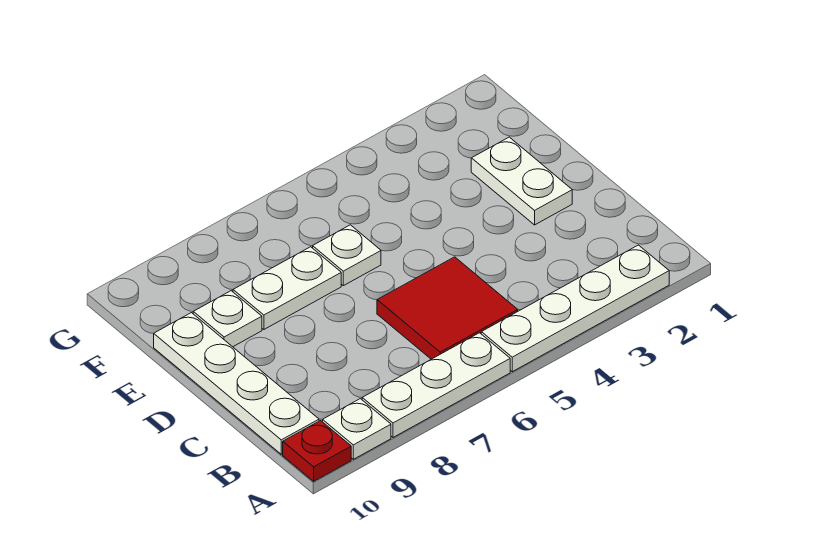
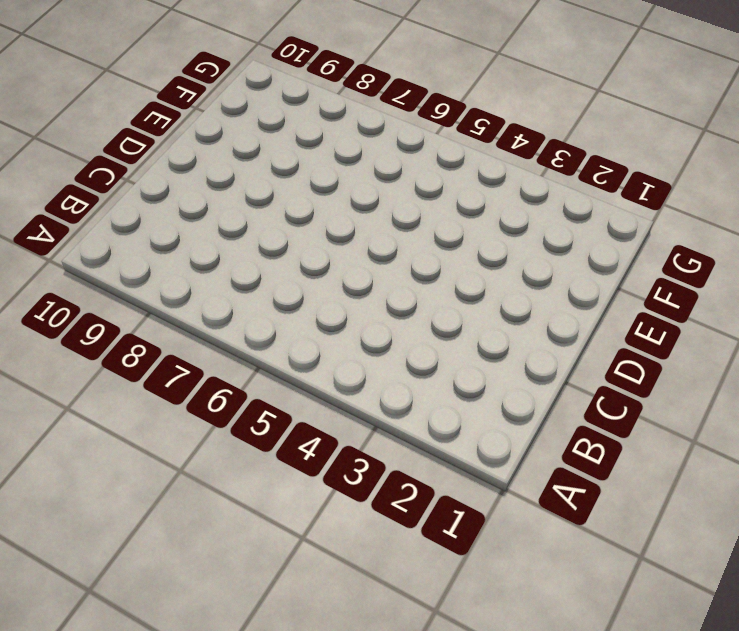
none -> white plate A2:A5 level 1
none -> white plate A6:A8 level 1

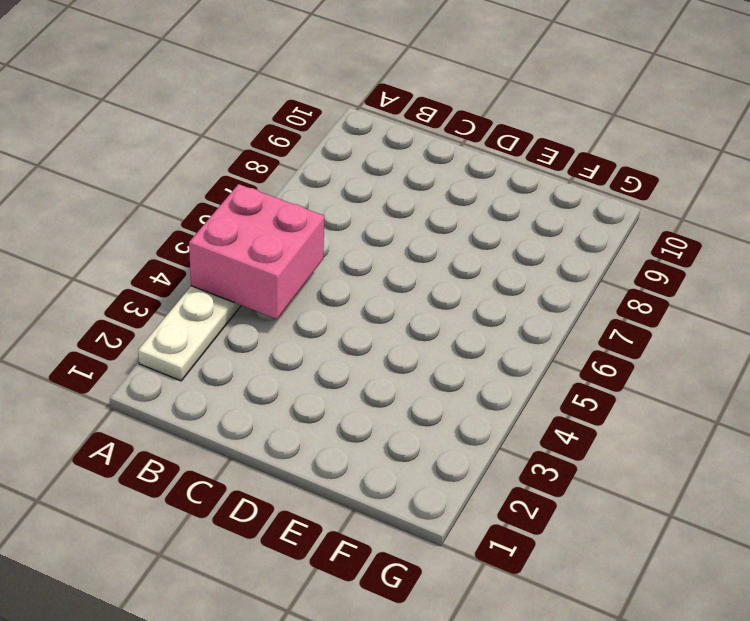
pink brick A4:B5 level 2 -> none
none -> white plate A6:A8 level 1
none -> white plate A9 level 1

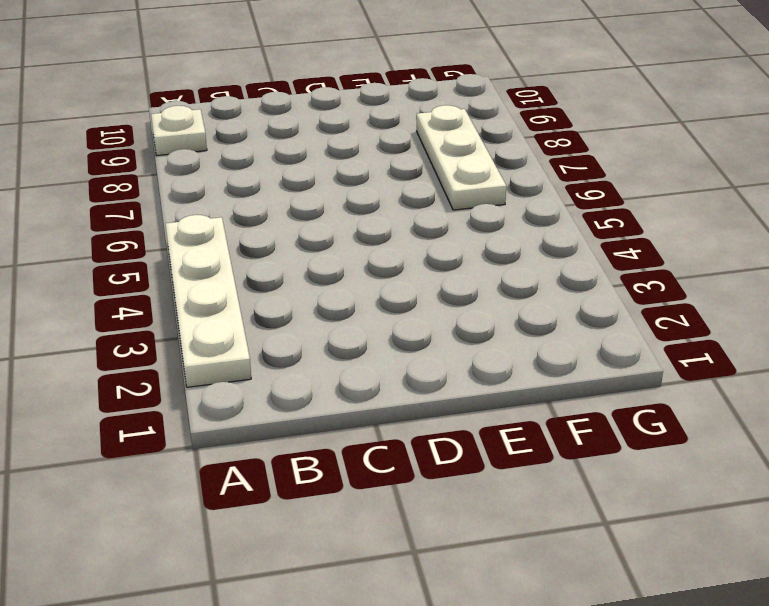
white plate F6:F8 level 1 -> white plate A6:A8 level 1
none -> red plate A10 level 1
none -> red tile B5:C6 level 1

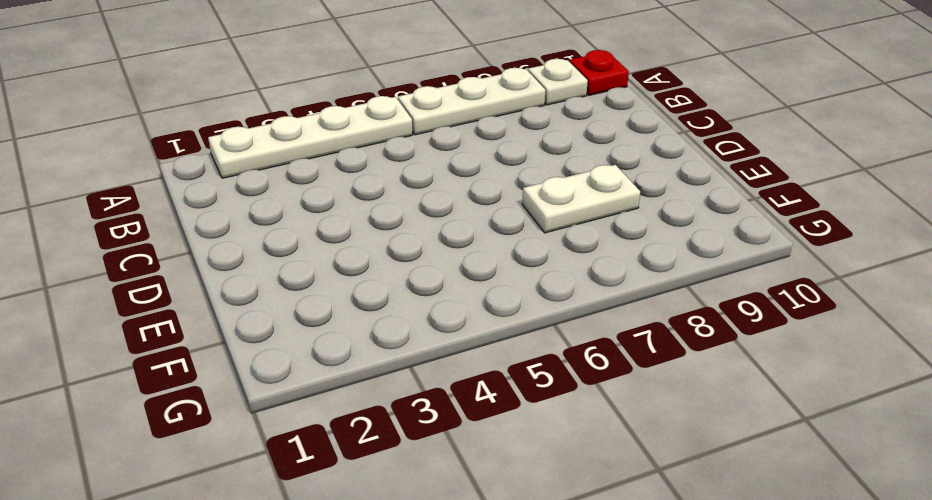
none -> red tile B5:C6 level 1
none -> white plate B10:E10 level 1

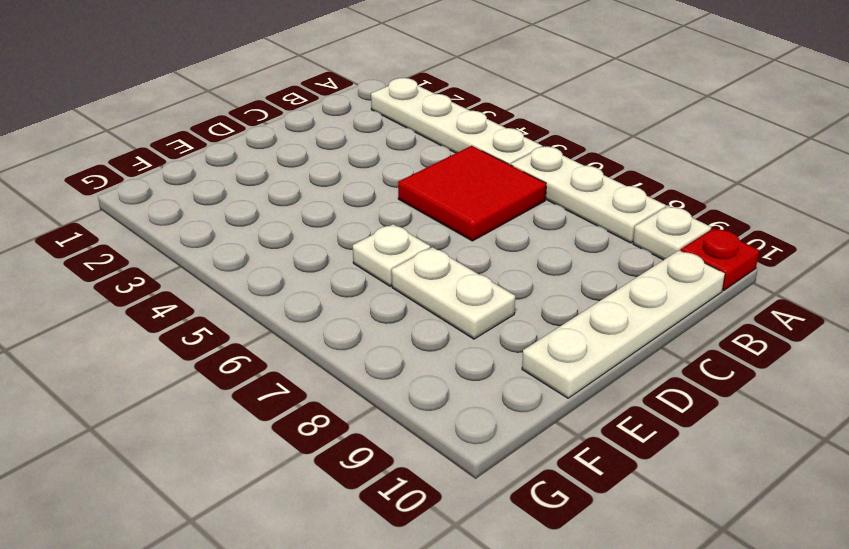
none -> white plate D2:E2 level 1
none -> white plate E9 level 1

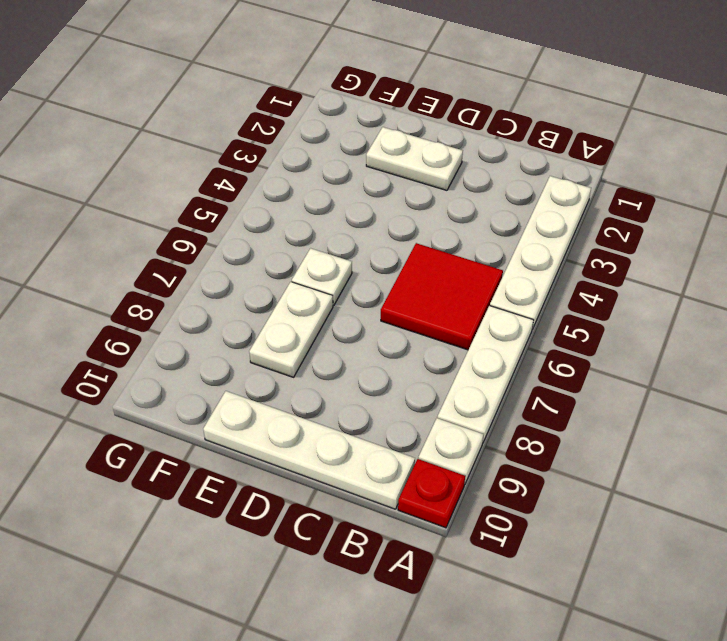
none -> white plate E9 level 1

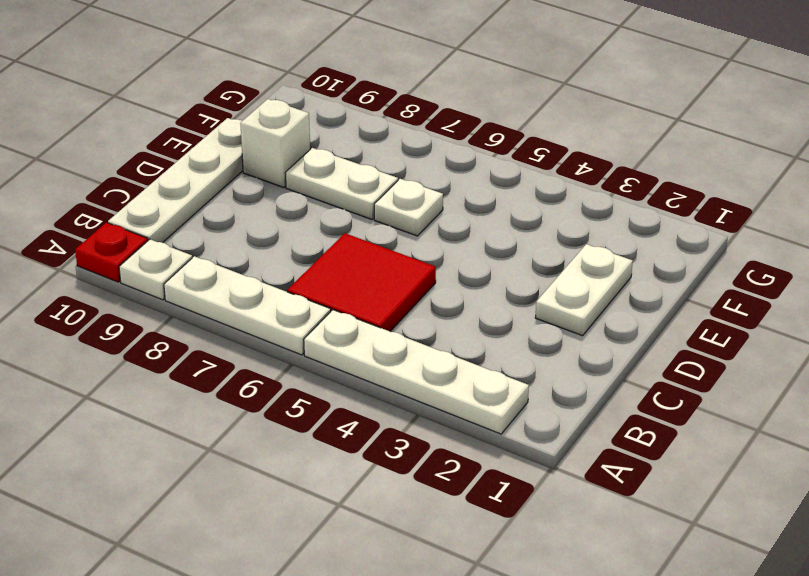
white brick E9 level 1 -> white plate E9 level 1

